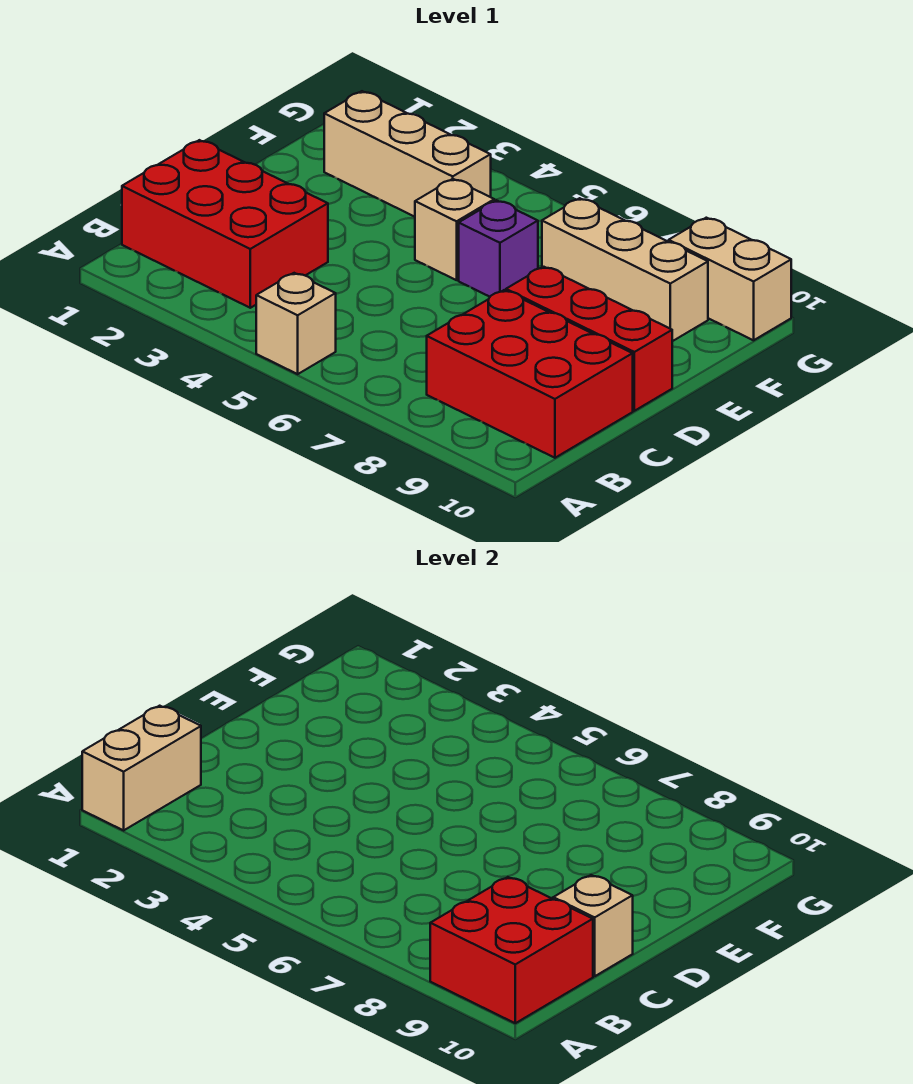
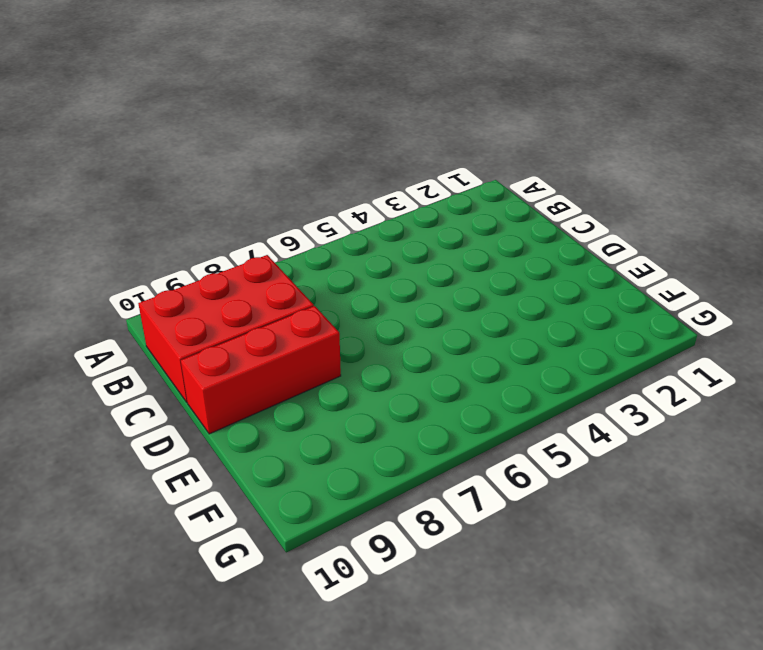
none -> tan brick A5 level 1
none -> red brick B1:C3 level 1
none -> tan brick E5 level 1

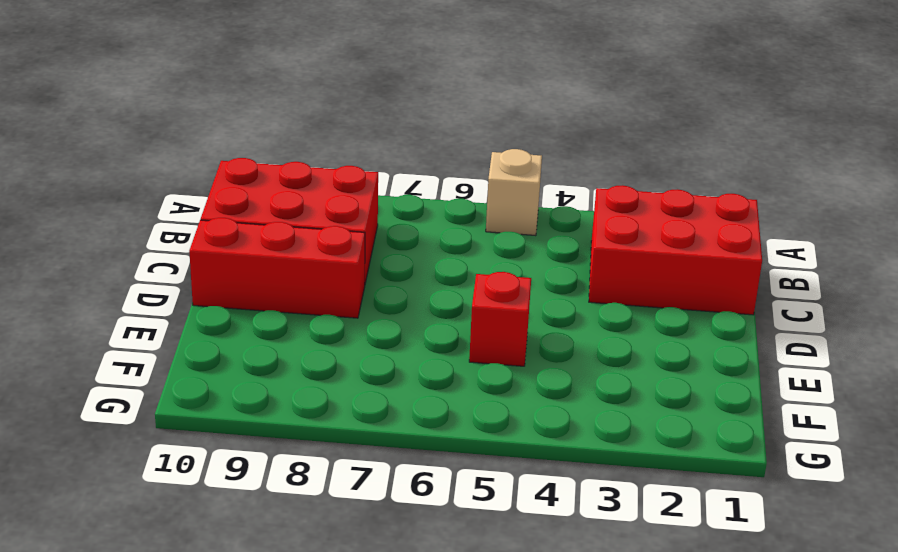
red brick E5 level 1 -> tan brick E5 level 1
none -> purple brick E6 level 1
none -> tan brick F2:F4 level 1
none -> tan brick F7:F9 level 1

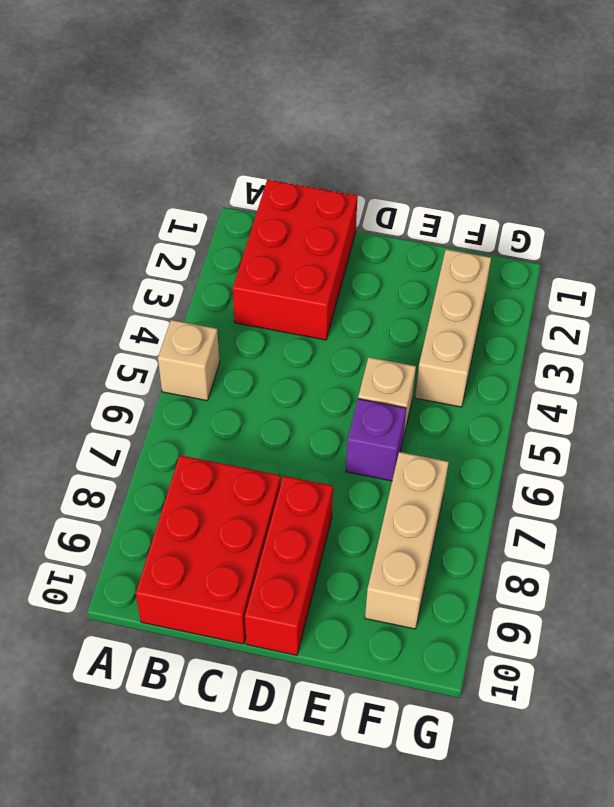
none -> tan brick G9:G10 level 1
none -> tan brick A1:B1 level 2
none -> red brick A9:B10 level 2

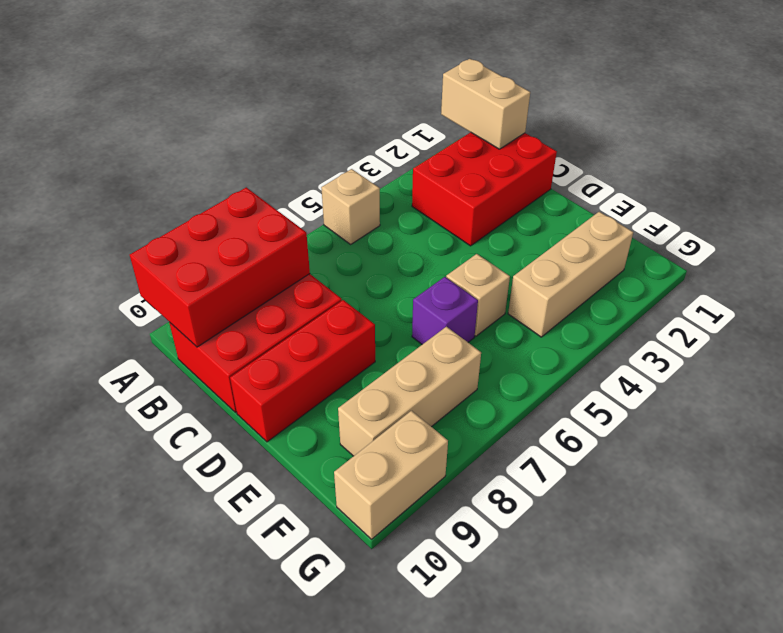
red brick A8:B10 level 2 -> red brick A9:B10 level 2
none -> tan brick C10 level 2

